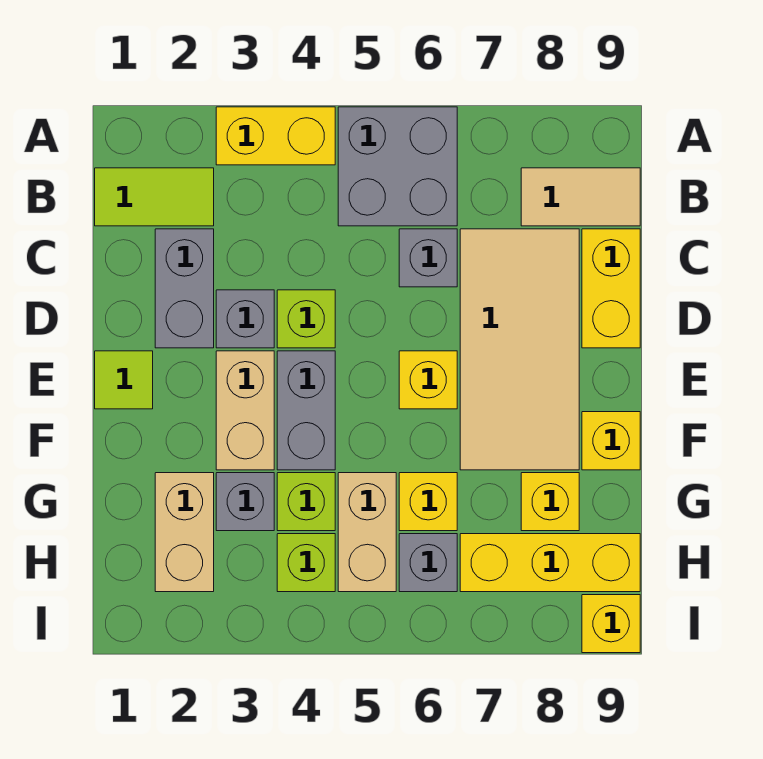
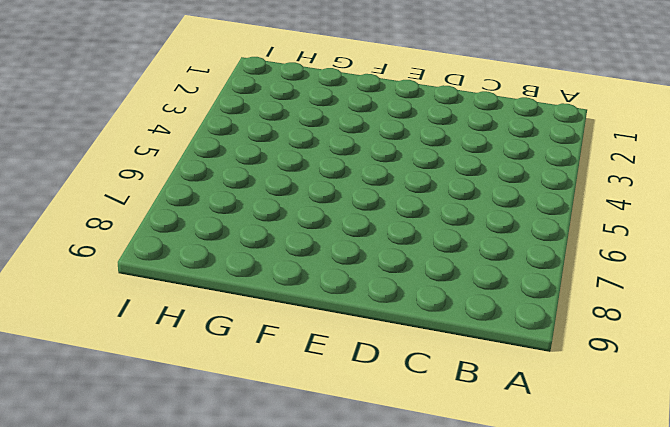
none -> yellow brick A3:A4 level 1
none -> grey brick A5:B6 level 1
none -> lime tile B1:B2 level 1

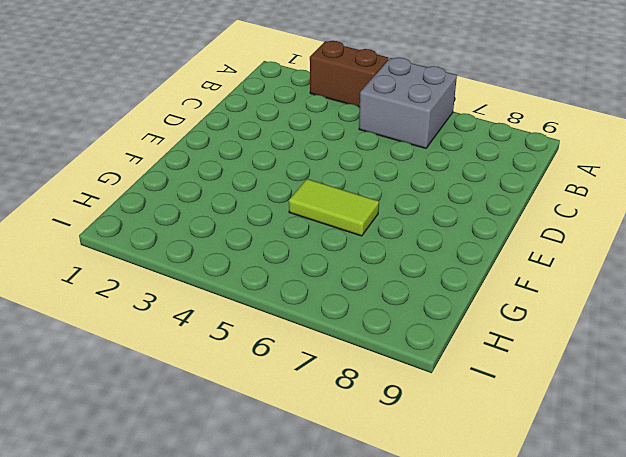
brown brick A3:A4 level 1 -> yellow brick A3:A4 level 1
lime tile F5:F6 level 1 -> lime tile B1:B2 level 1
none -> tan tile B8:B9 level 1
none -> grey brick C2:D2 level 1
none -> grey brick C6 level 1

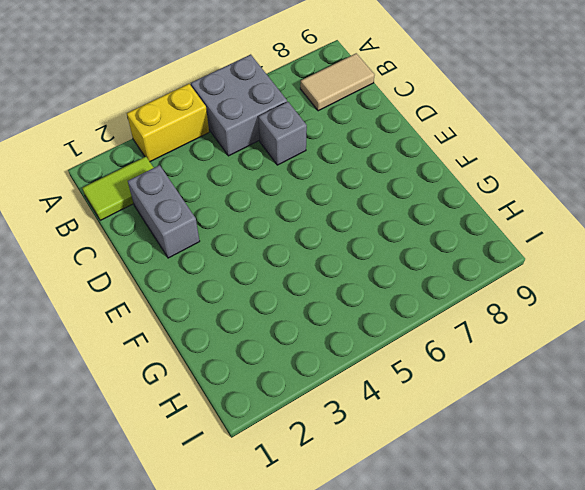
none -> tan tile C7:F8 level 1
none -> yellow brick C9:D9 level 1
none -> grey brick D3 level 1

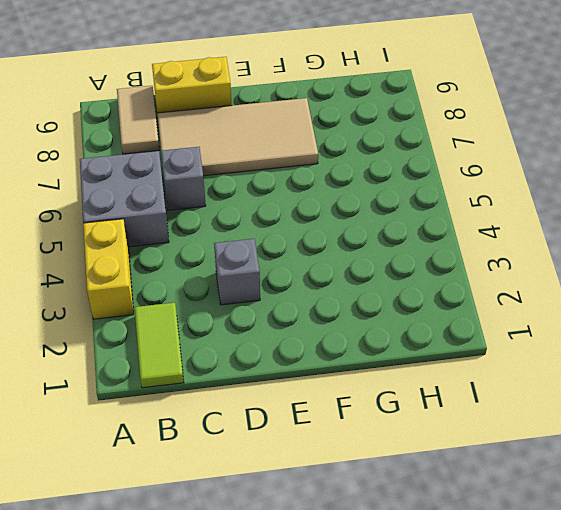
none -> grey brick C2:D2 level 1
none -> lime brick D4 level 1
none -> lime tile E1 level 1

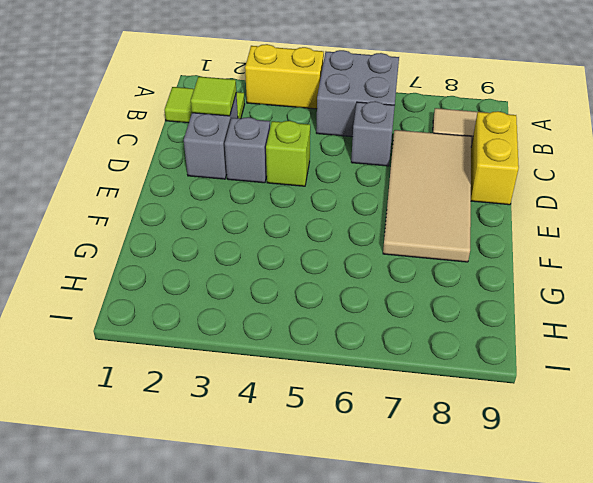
lime tile C2 level 2 -> lime tile E1 level 1
none -> tan brick E3:F3 level 1
none -> grey brick E4:F4 level 1
none -> yellow brick E6 level 1

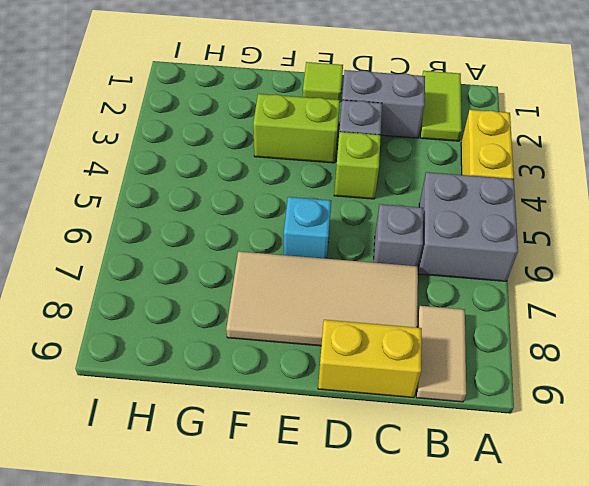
lime brick E3:F3 level 1 -> tan brick E3:F3 level 1
cyan brick E6 level 1 -> yellow brick E6 level 1
none -> grey brick E4:F4 level 1
none -> yellow brick F9 level 1
none -> tan brick G2:H2 level 1

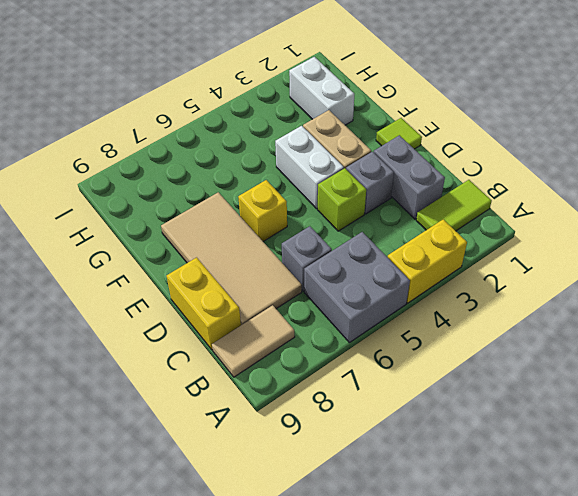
white brick E4:F4 level 1 -> grey brick E4:F4 level 1
white brick G2:H2 level 1 -> tan brick G2:H2 level 1
none -> yellow brick F9 level 1
none -> grey brick G3 level 1
none -> lime brick G4 level 1

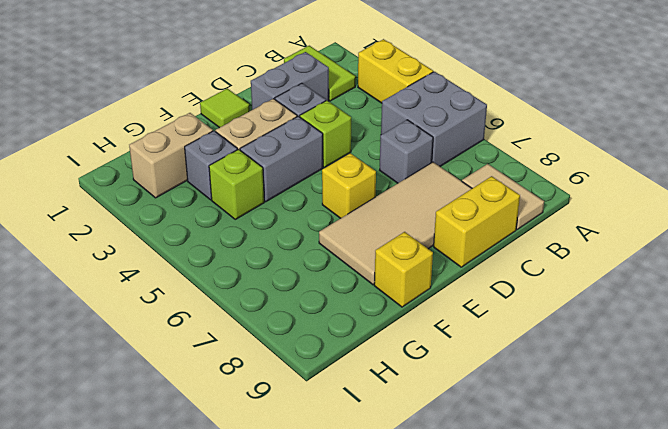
none -> tan brick G5:H5 level 1
none -> yellow brick G6 level 1
none -> yellow brick G8 level 1

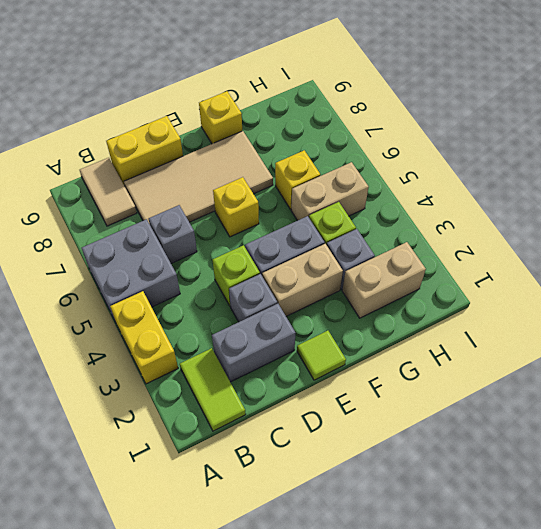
none -> yellow brick G8 level 1
none -> lime brick H4 level 1
none -> grey brick H6 level 1

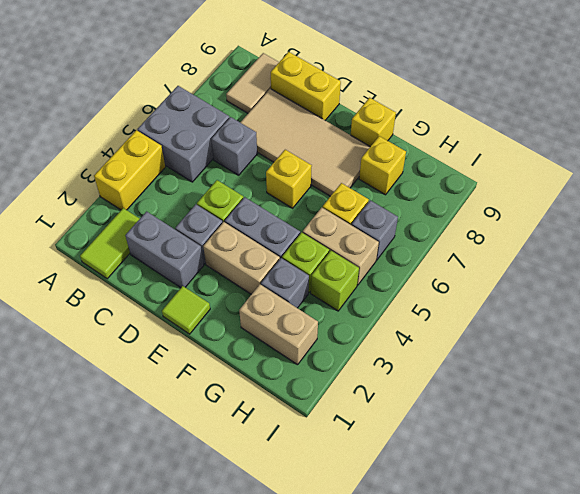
none -> yellow brick H7:H9 level 1
none -> yellow brick I9 level 1

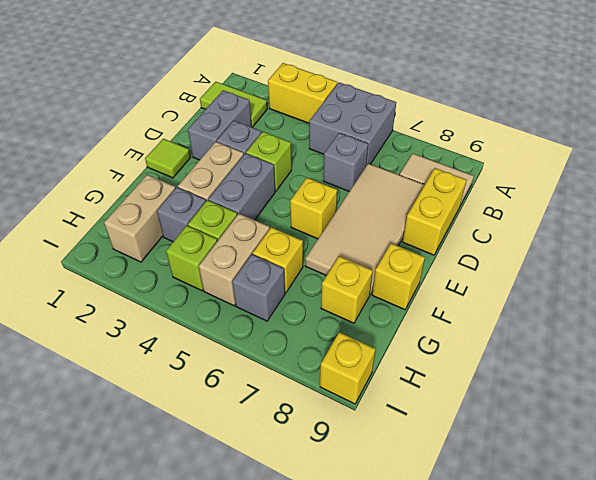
none -> yellow brick H7:H9 level 1

